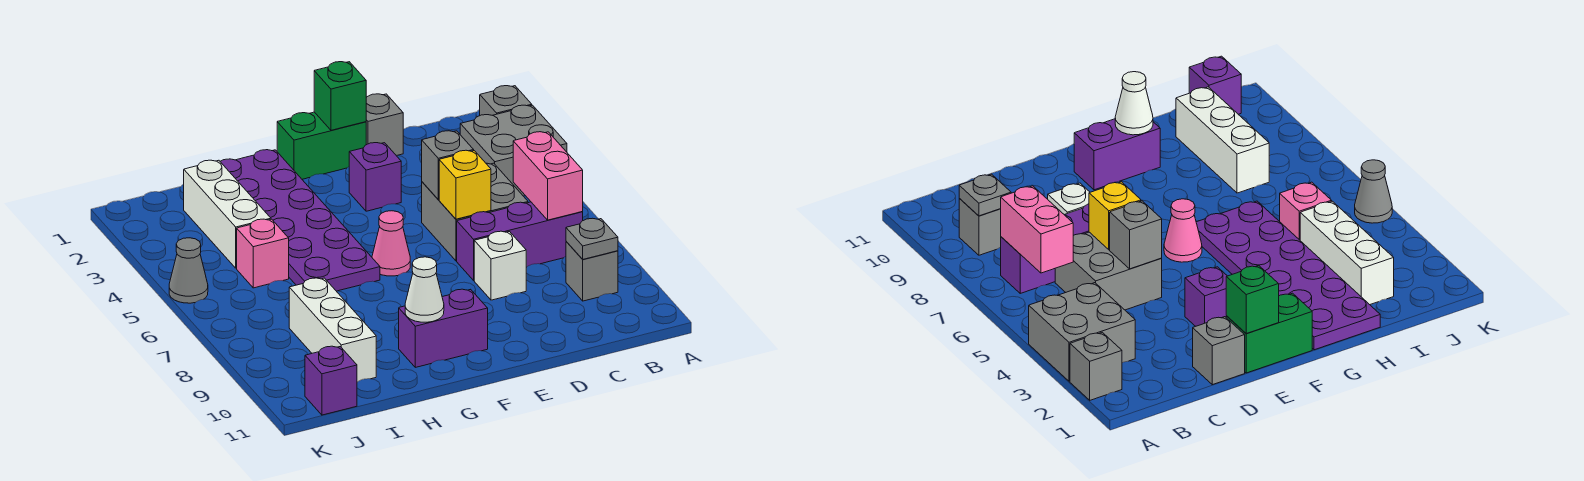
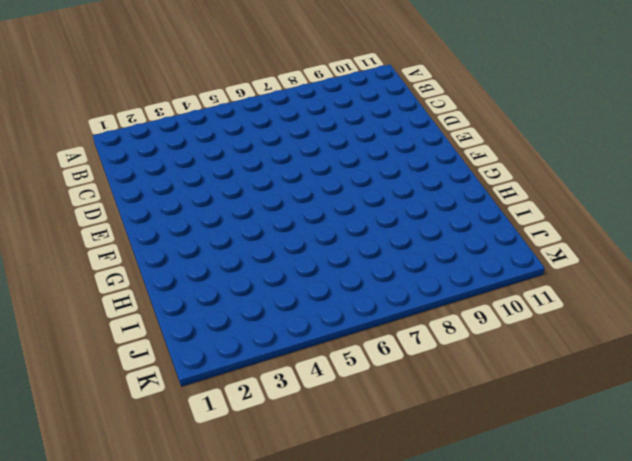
none -> grey brick A2 level 1
none -> grey brick A3:B4 level 1
none -> purple brick B7:D7 level 1

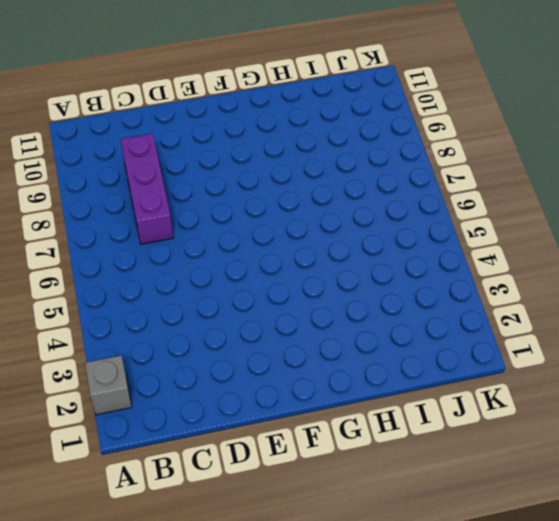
purple brick C7:C9 level 1 -> purple brick B7:D7 level 1
none -> grey brick A3:B4 level 1
none -> grey brick B9 level 1
none -> grey brick C5:D6 level 1

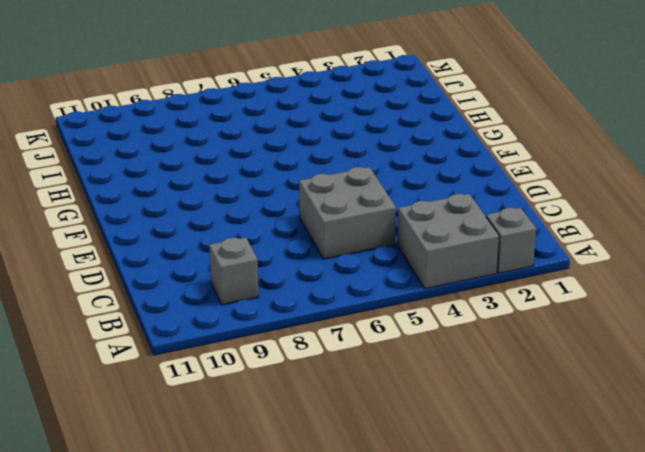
none -> purple brick B7:D7 level 1
none -> grey brick D1 level 1
none -> white brick D8 level 1

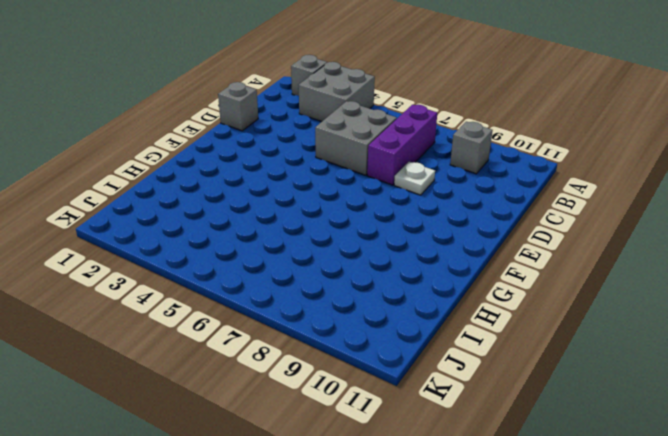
white plate D8 level 1 -> white brick D8 level 1
none -> green brick E1:F1 level 1
none -> purple brick E3 level 1
none -> pink cone F6 level 1

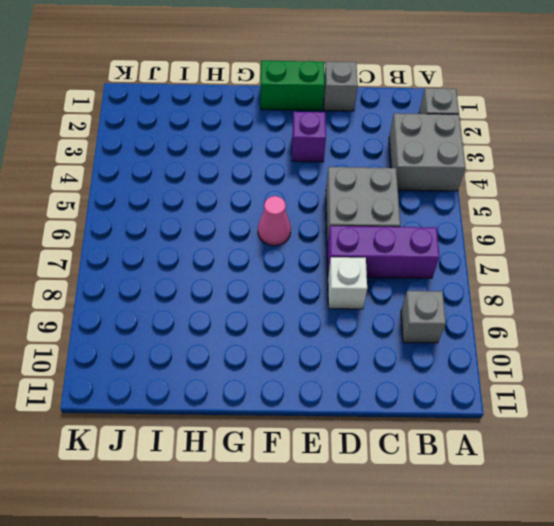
none -> purple brick F10:G10 level 1
none -> purple plate G1:H6 level 1
none -> white brick I2:I4 level 1

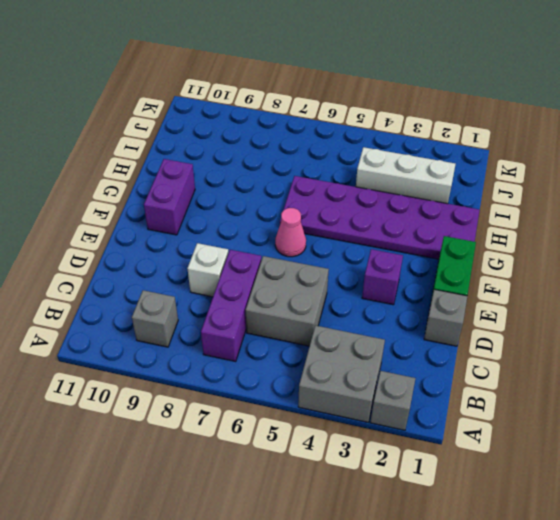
none -> pink brick I5 level 1
none -> white brick I8:I10 level 1
none -> purple brick J11 level 1

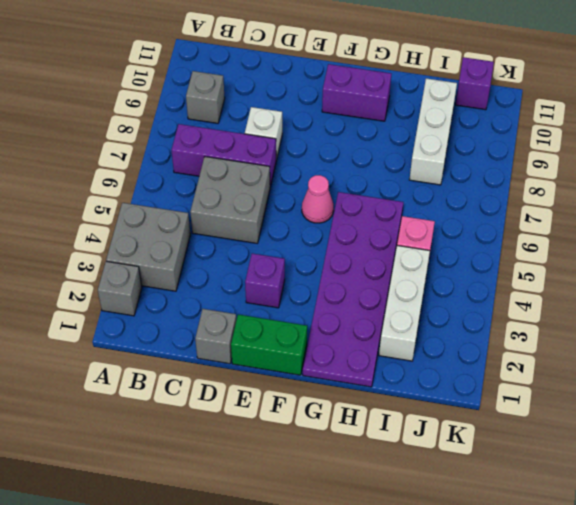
none -> grey cone K5 level 1
none -> pink brick B6:B7 level 2
none -> grey plate B9 level 2

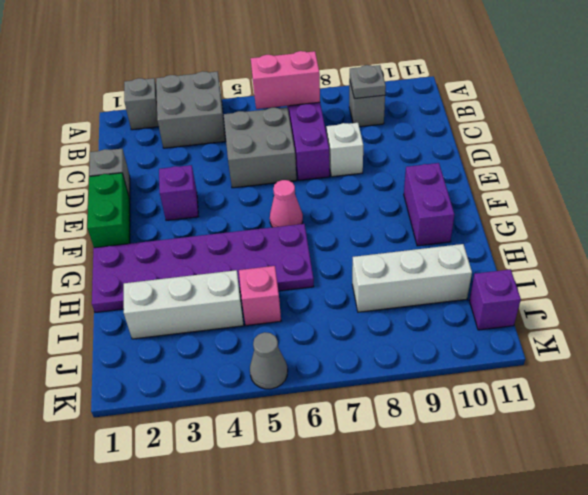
none -> grey brick D5 level 2
none -> yellow brick D6 level 2
none -> green brick E1 level 2

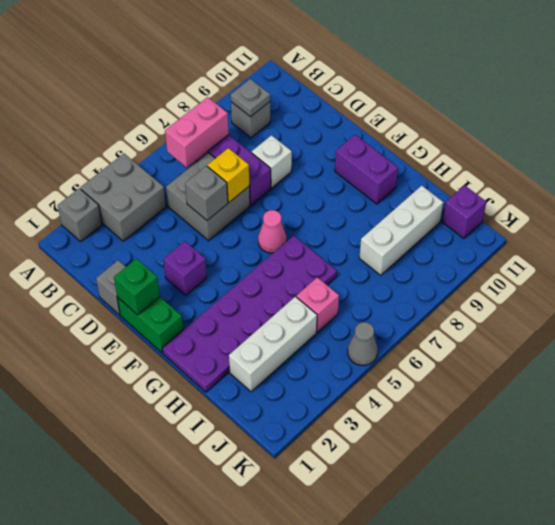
none -> white cone G10 level 2

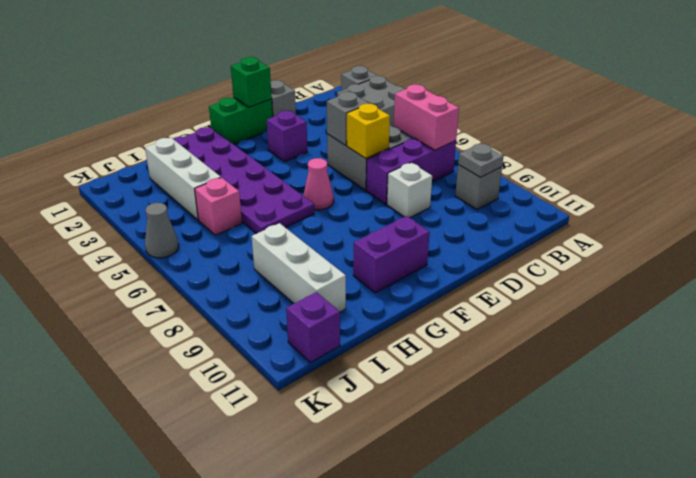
none -> white cone G10 level 2

